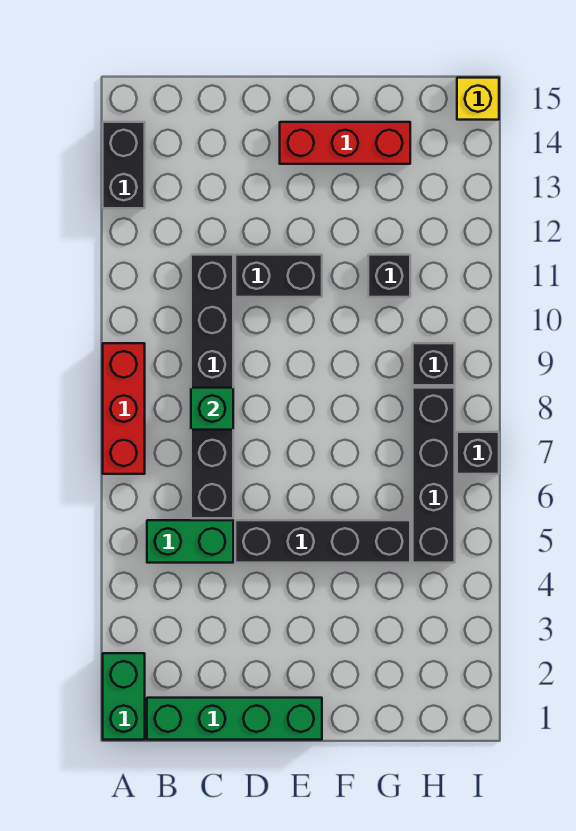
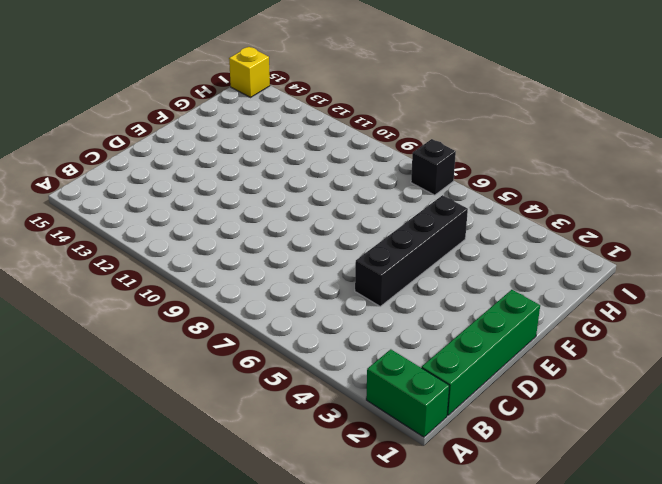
none -> red brick A7:A9 level 1
none -> black brick A13:A14 level 1
none -> green brick B5:C5 level 1

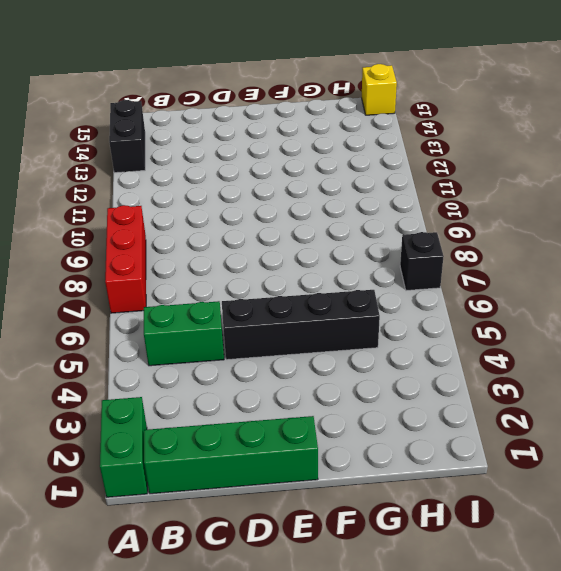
none -> black brick C6:C11 level 1
none -> black brick D11:E11 level 1
none -> red brick E14:G14 level 1

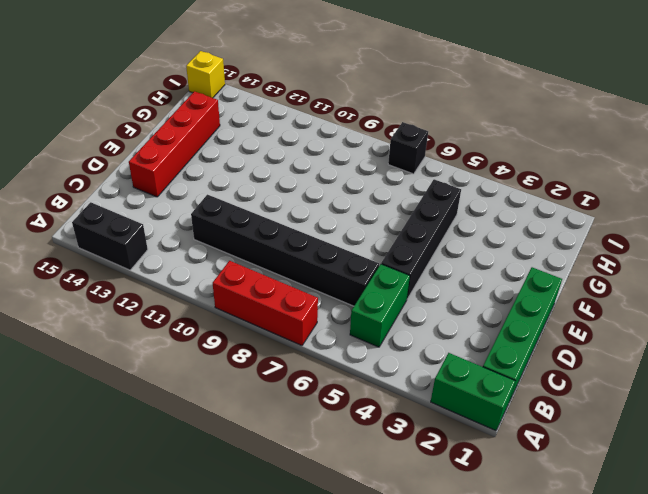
red brick D14:G14 level 1 -> red brick E14:G14 level 1
none -> black brick D11:E11 level 1
none -> black brick G11 level 1
none -> black brick H5:H8 level 1

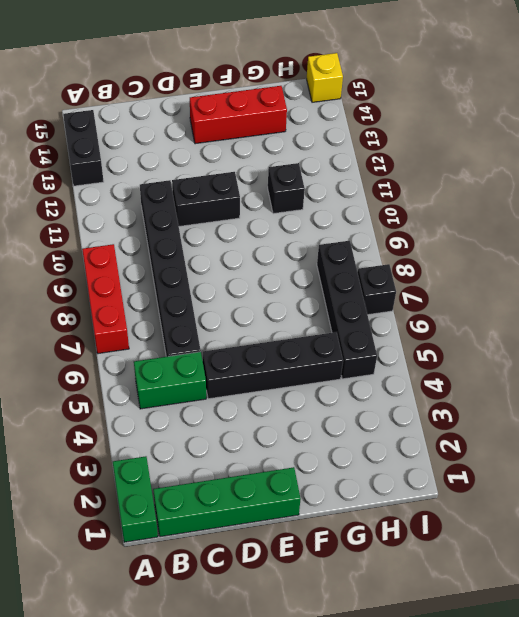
none -> black brick H9 level 1
none -> green brick C8 level 2

